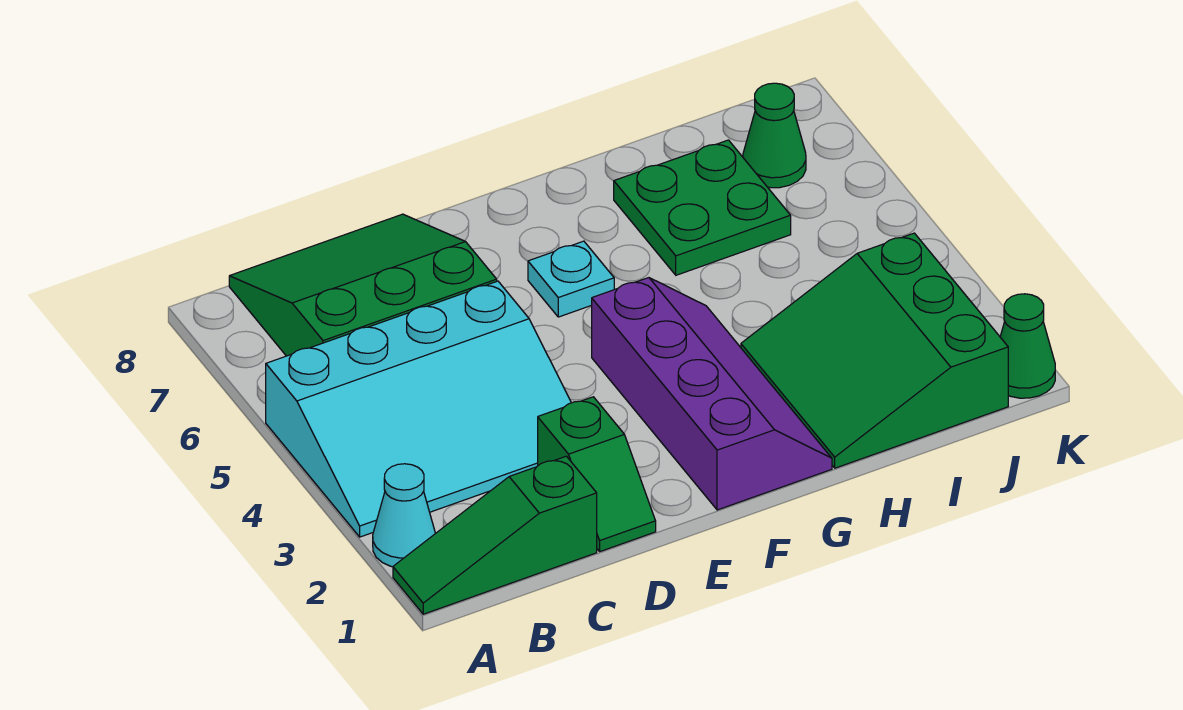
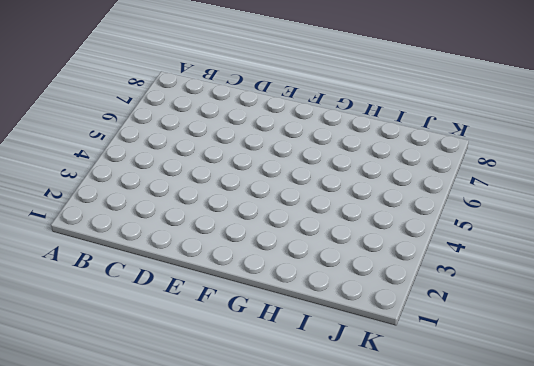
none -> green slope A1:C1 level 1 top C
none -> cyan cone A2 level 1

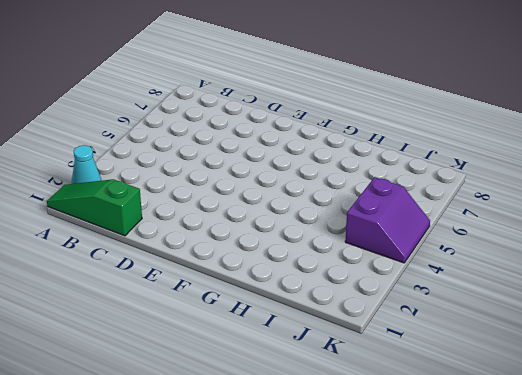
purple slope J4:K5 level 1 top J -> none
none -> cyan slope A3:D5 level 1 top 5
none -> green slope B6:D8 level 1 top 6

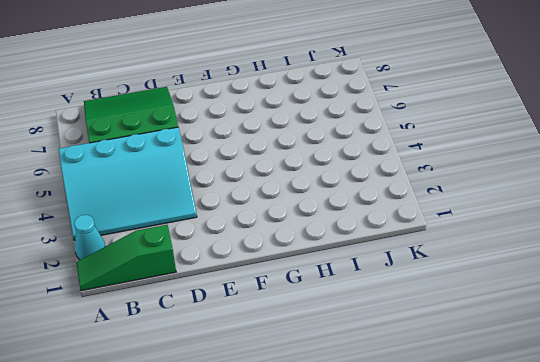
none -> green slope D1:D2 level 1 top 2
none -> purple slope F1:G4 level 1 top F

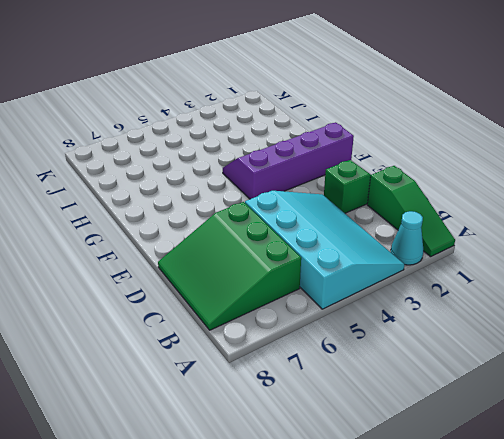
none -> cyan plate F6 level 1
none -> green slope H1:J3 level 1 top J

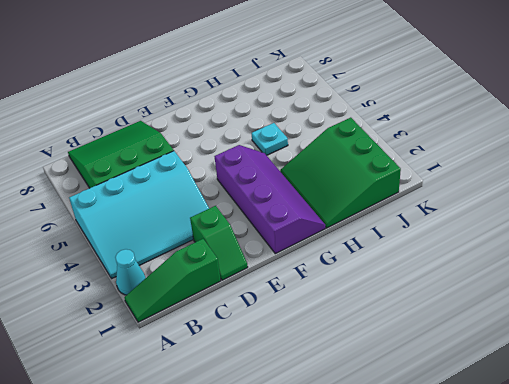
cyan plate H5 level 1 -> cyan plate F6 level 1
none -> green plate H6:I7 level 1
none -> green cone J7 level 1

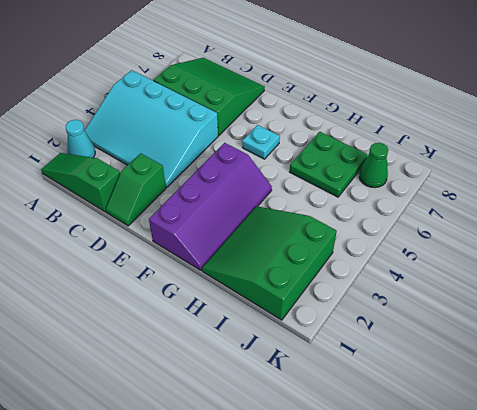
none -> green cone K1 level 1

